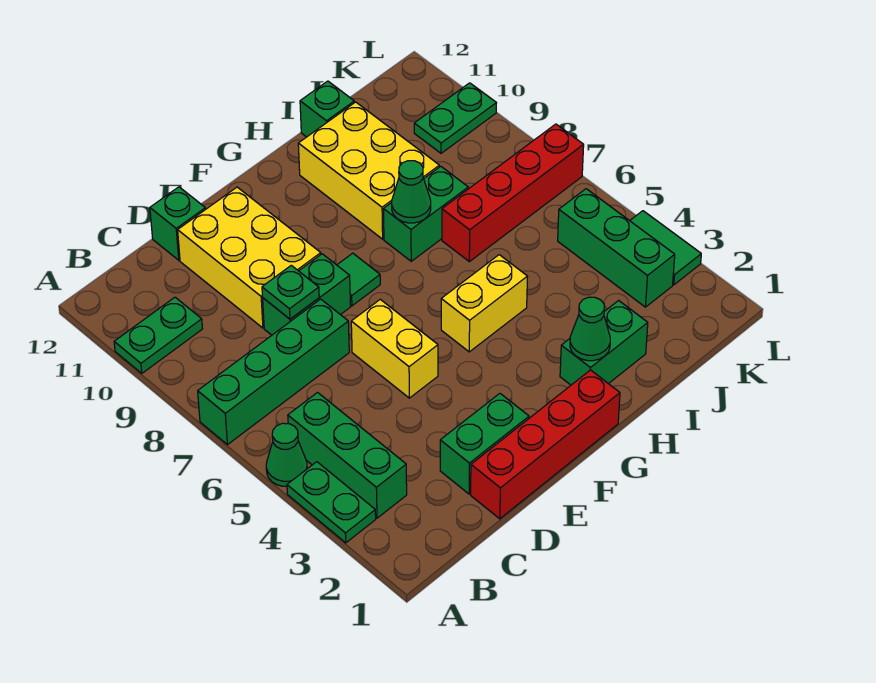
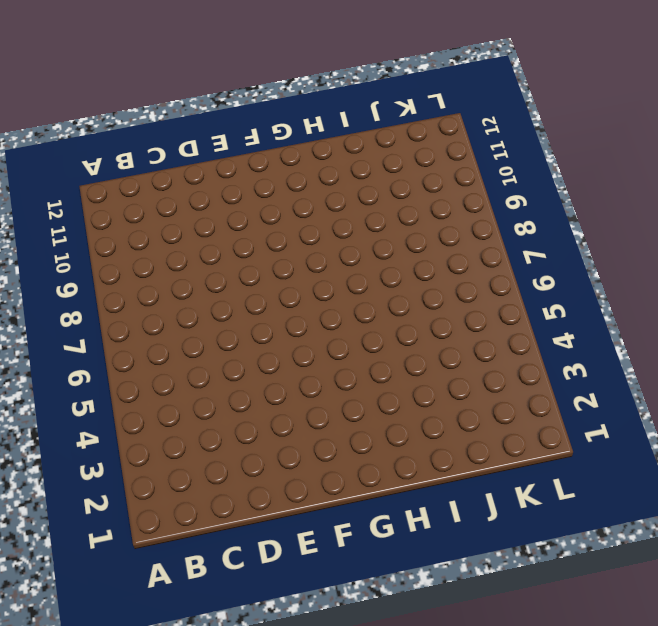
none -> green plate A3:A4 level 1
none -> green cone A5 level 1
none -> green brick A7:D7 level 1

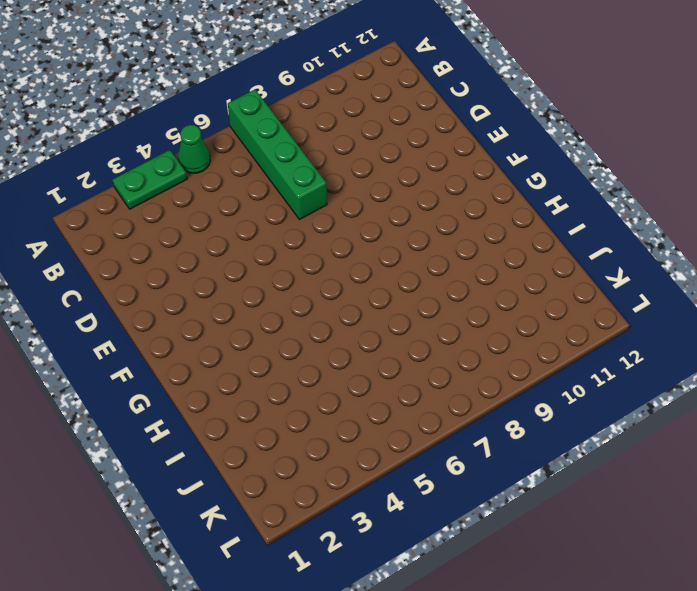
none -> green plate A10:B10 level 1
none -> green brick B3:B5 level 1
none -> red brick D1:G1 level 1

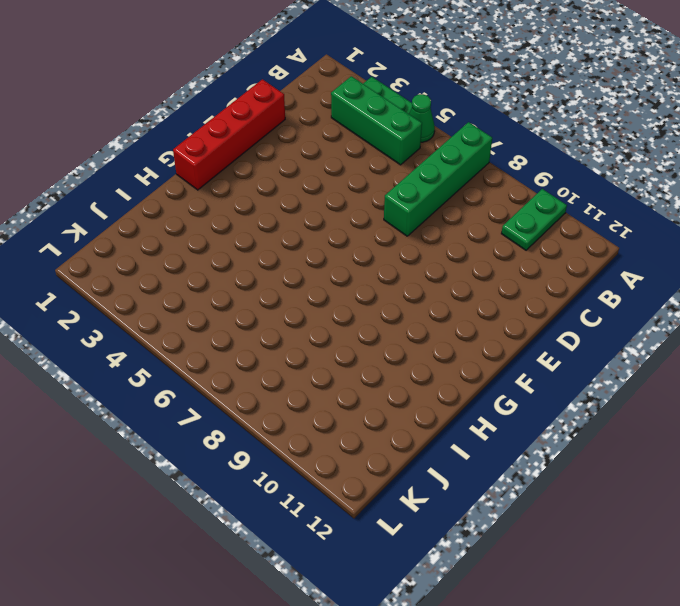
none -> green brick D2:E2 level 1
none -> green brick D8:E8 level 1
none -> yellow brick D9:E11 level 1

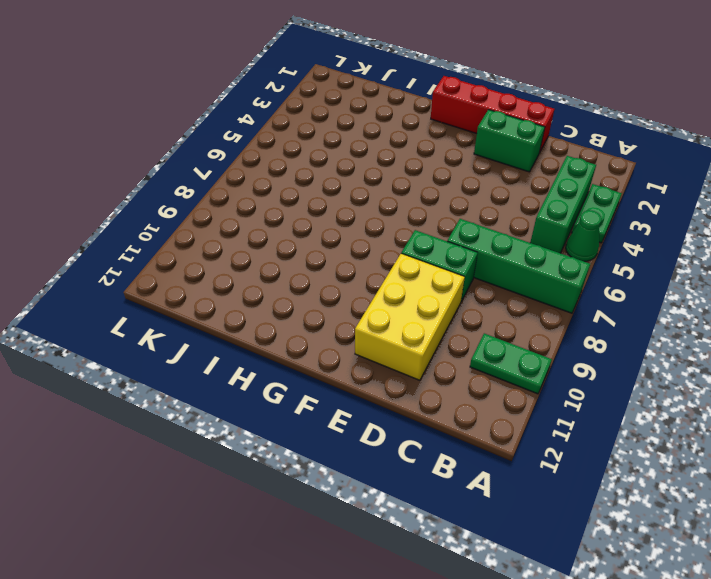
none -> green brick D12 level 1
none -> yellow brick E5:E6 level 1
none -> green tile F8 level 1

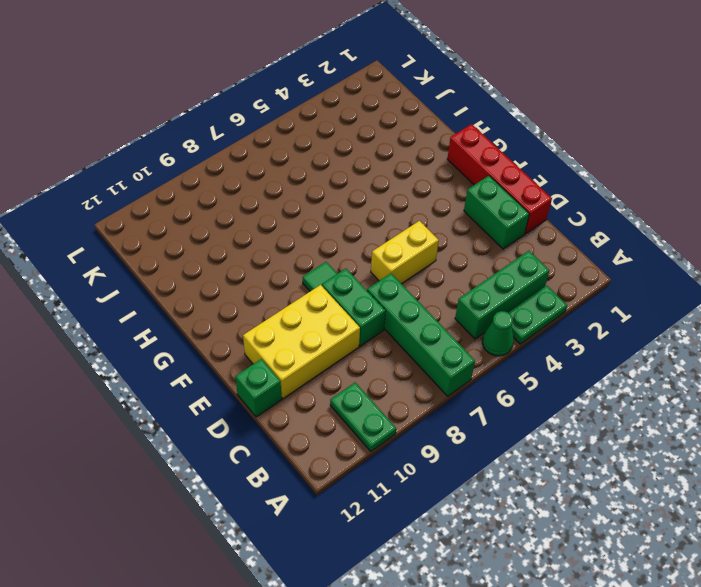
none -> yellow brick G5:H5 level 1
none -> green brick H2:I2 level 1
none -> green brick H8:I8 level 1

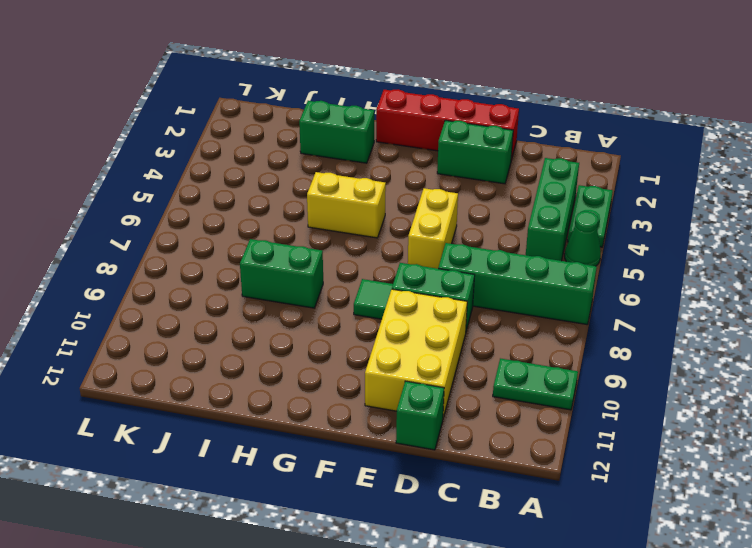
none -> yellow brick H9:I11 level 1
none -> red brick I7:L7 level 1
none -> green brick I12 level 1

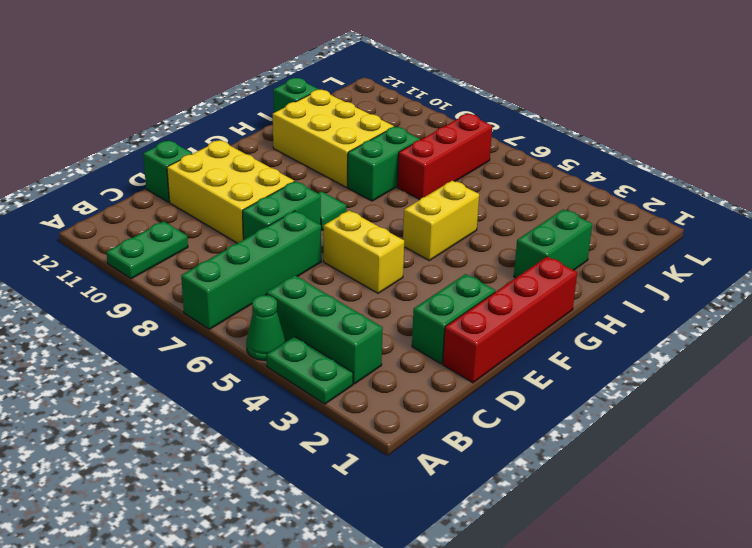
red brick I7:K7 level 1 -> red brick I7:L7 level 1
none -> green brick K3:K5 level 1
none -> green plate K10:L10 level 1
none -> green tile L3:L4 level 1

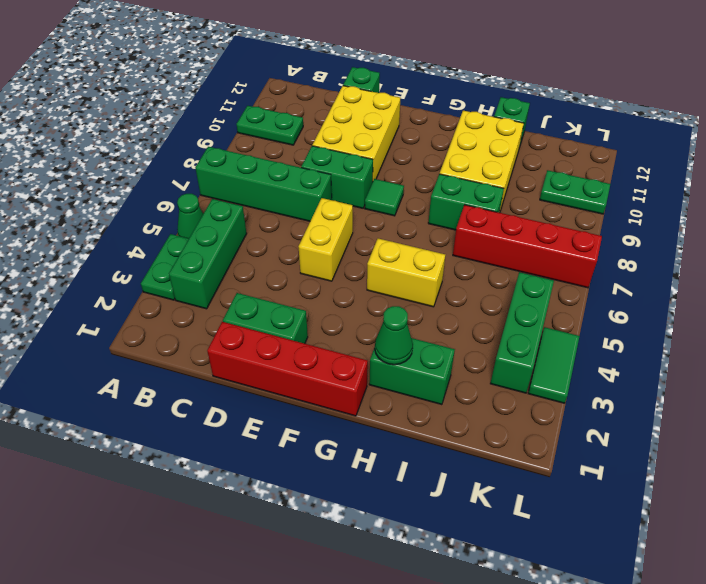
none -> green plate D8 level 2
none -> green cone H8 level 2

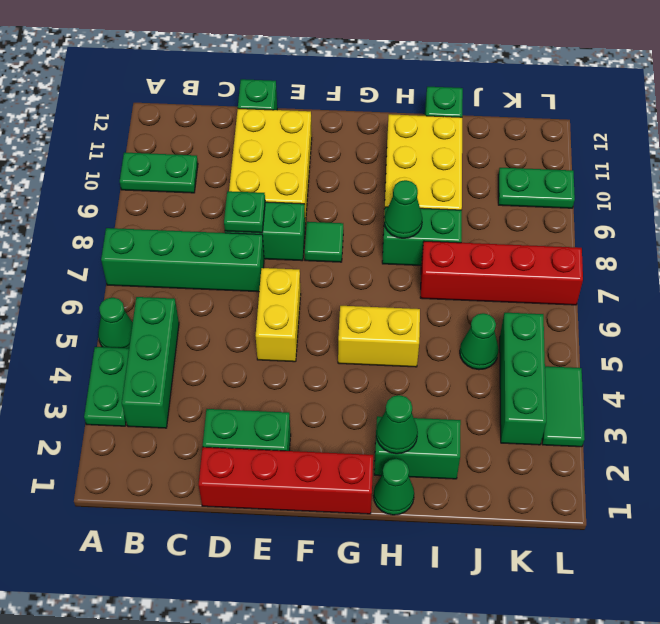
green cone H1 level 1 -> none
green cone J5 level 1 -> none

